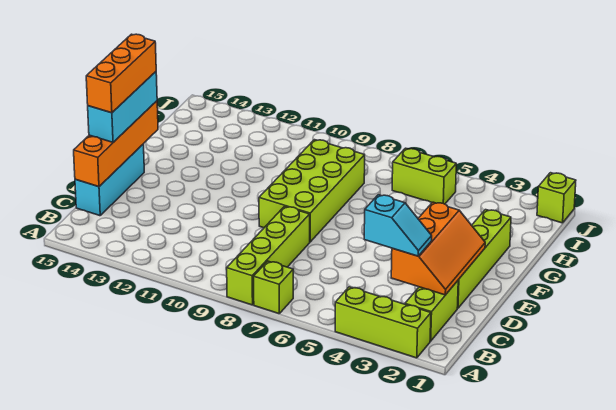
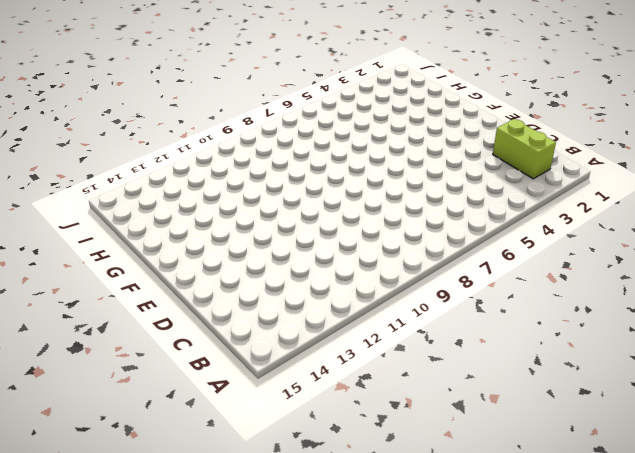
none -> lime brick A2:A4 level 1
none -> lime brick A7 level 1
none -> lime brick A8:D8 level 1

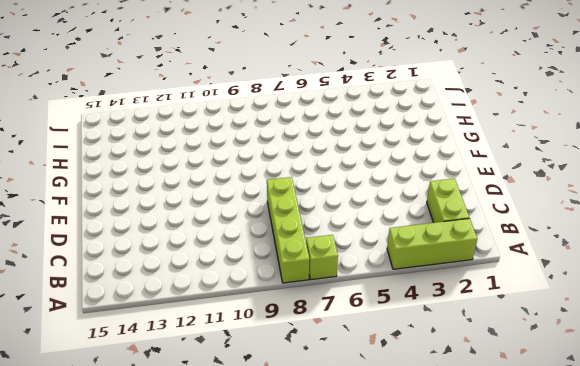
none -> cyan brick C15:E15 level 1
none -> lime brick D2:G2 level 1
none -> lime brick E8:H9 level 1

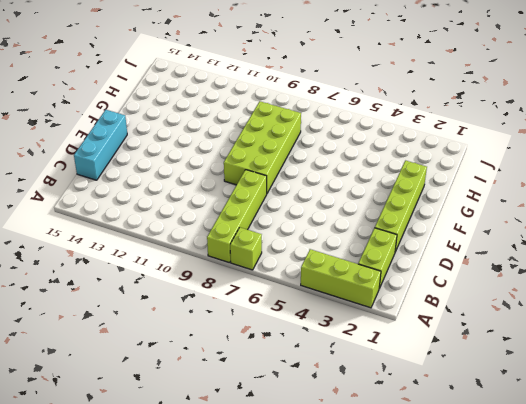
none -> lime brick I5:I6 level 1
none -> lime brick J1 level 1
none -> orange slope C2:E3 level 2 top 3

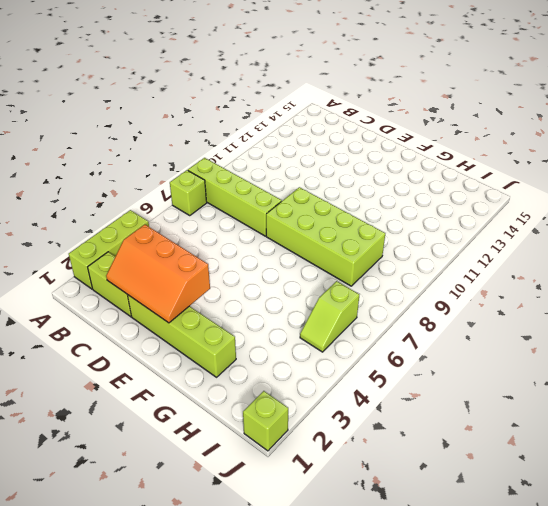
lime slope I5:I6 level 1 top 6 -> lime brick I5:I6 level 1
none -> cyan brick C15:E15 level 1
none -> orange brick C15:F15 level 2
none -> cyan slope C3:C4 level 3 top 4

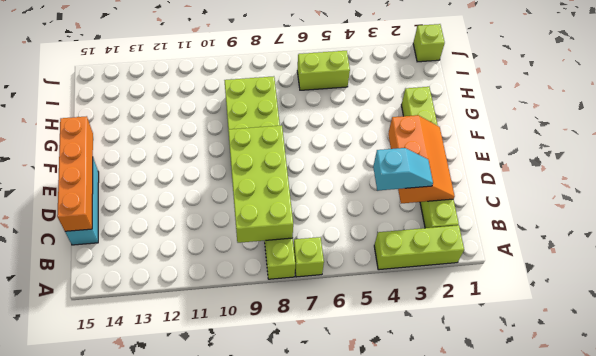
lime brick B8:E9 level 2 -> none
none -> cyan brick D15:F15 level 3
none -> orange brick D15:F15 level 4

